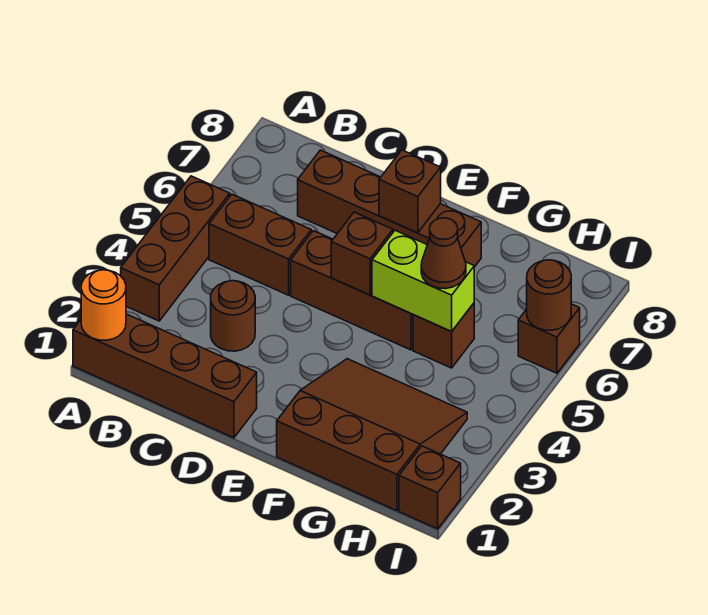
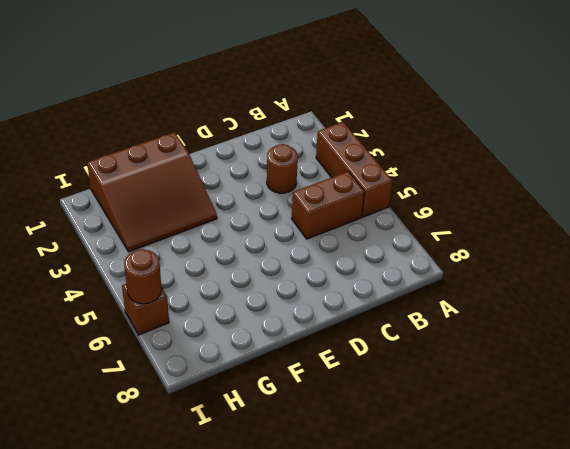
none -> brown brick A1:D1 level 1
none -> brown brick C7:F7 level 1
none -> brown brick D5:F5 level 1

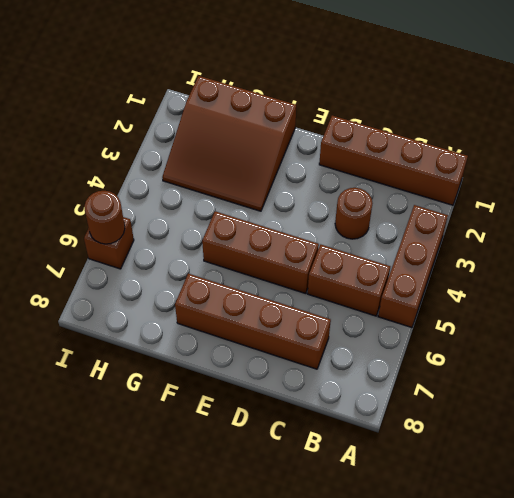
none -> brown brick G5 level 1
none -> brown brick I1 level 1
none -> orange round brick A1 level 2

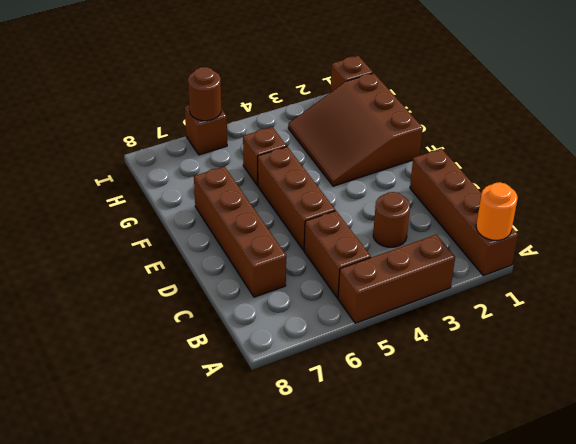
none -> brown brick E5 level 2
none -> brown brick E7 level 2
none -> lime brick F5:G5 level 2

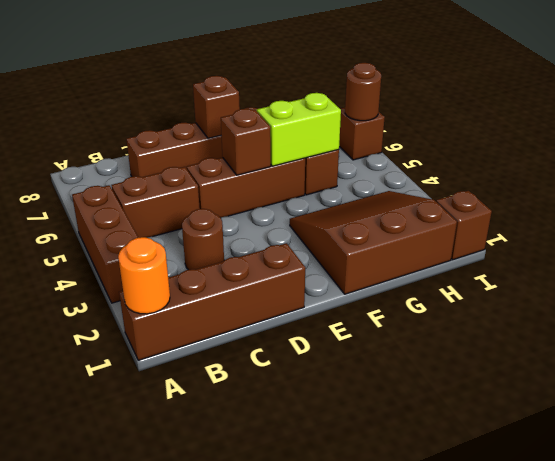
none -> brown cone G5 level 3

